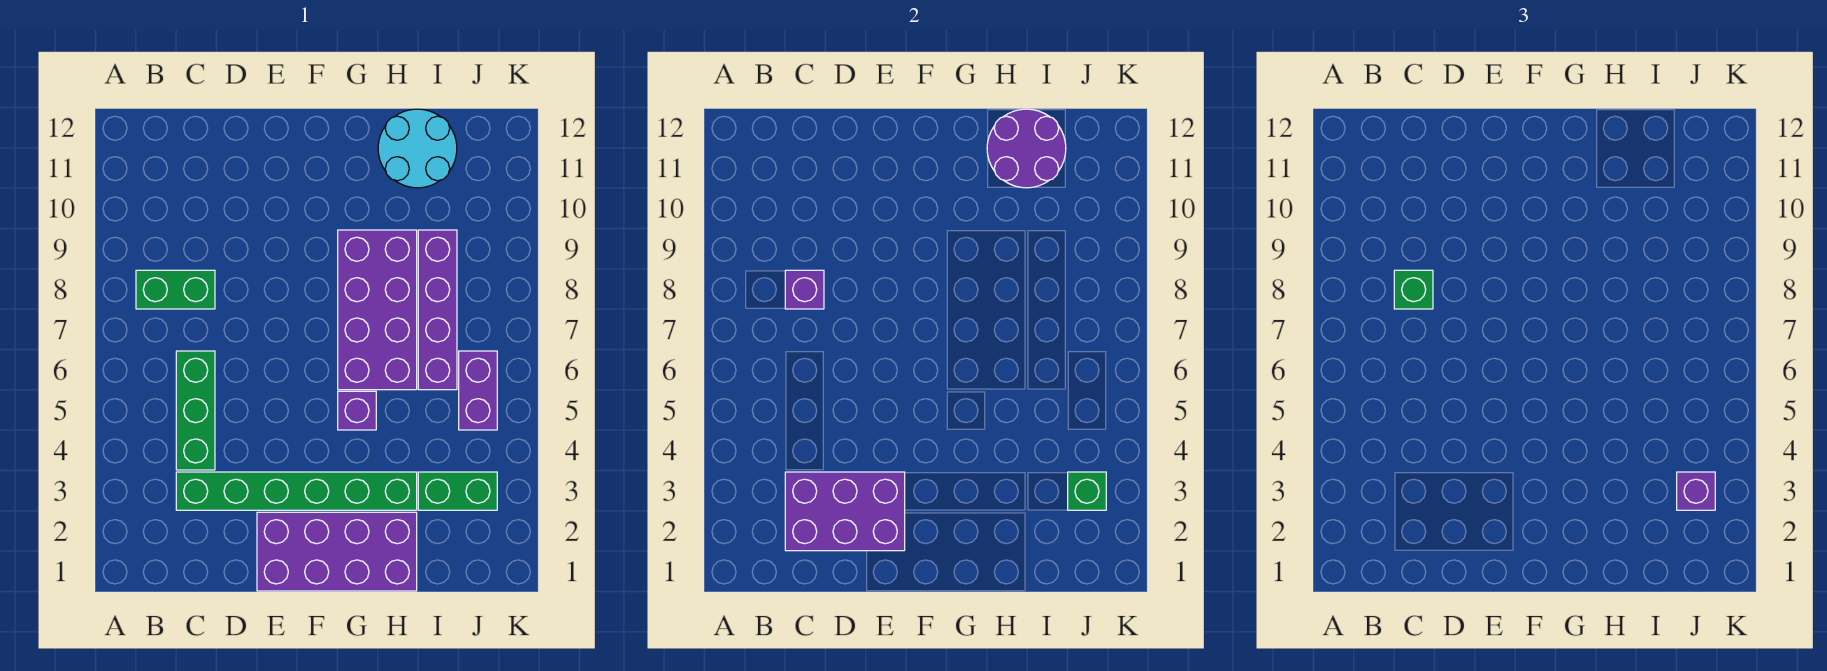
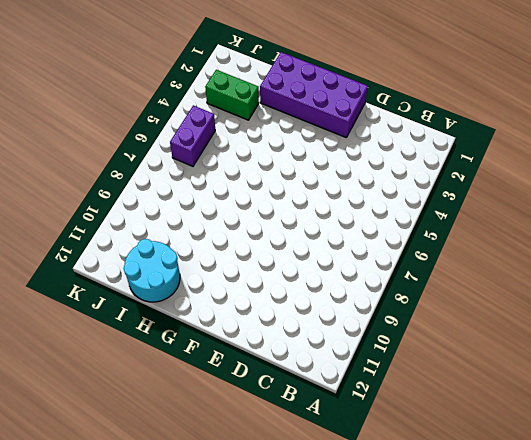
none -> green brick B8:C8 level 1
none -> green brick C3:H3 level 1
none -> green brick C4:C6 level 1

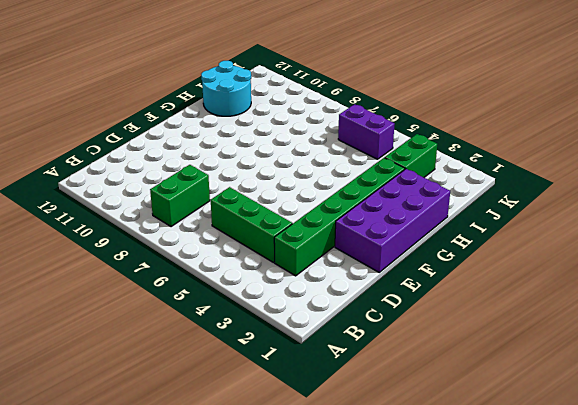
none -> purple brick G5 level 1
none -> purple brick G6:H9 level 1
none -> purple brick I6:I9 level 1

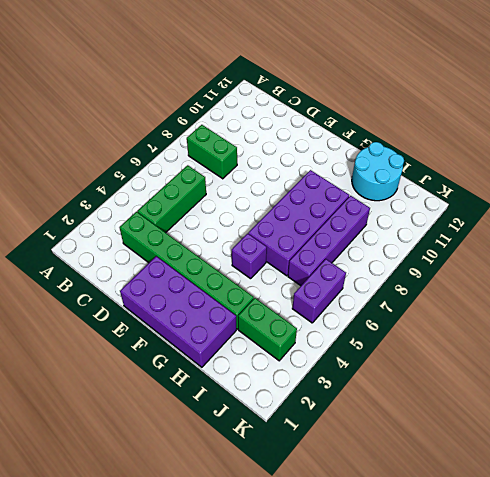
none -> purple brick C2:E3 level 2
none -> purple brick C8 level 2
none -> purple round brick H11:I12 level 2

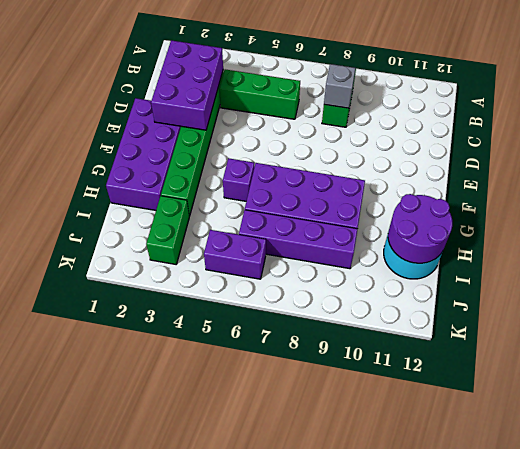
grey brick C8 level 2 -> purple brick C8 level 2
none -> green brick J3 level 2
none -> green brick C8 level 3
none -> purple brick J3 level 3

